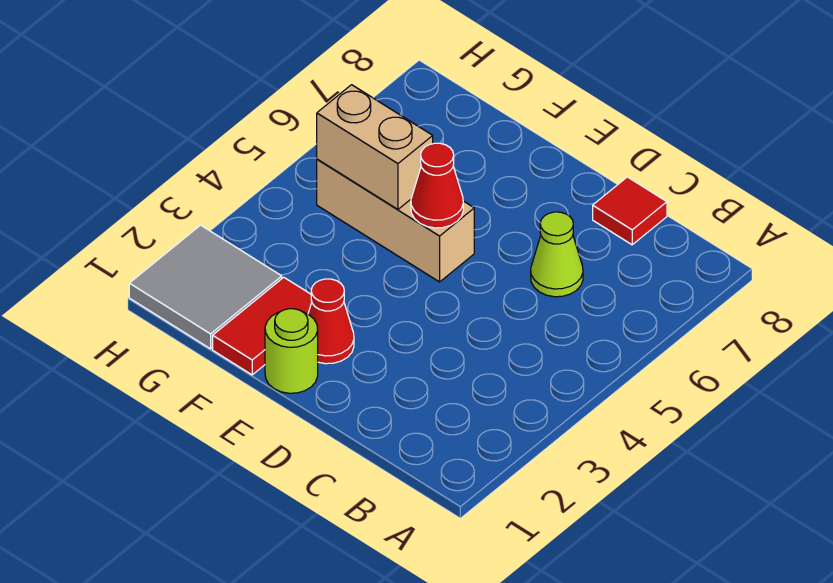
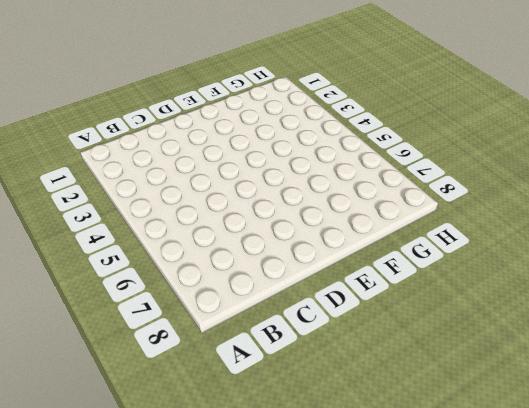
none -> lime cone C6 level 1
none -> red tile C8 level 1

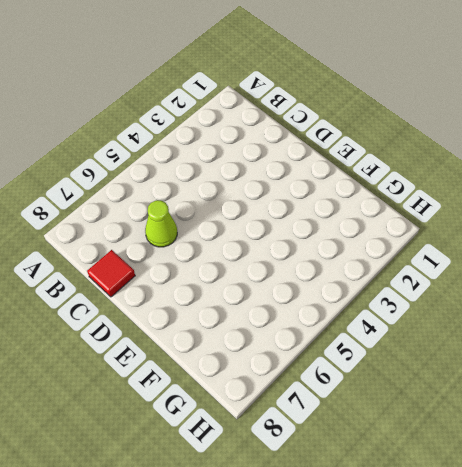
none -> lime round brick E1 level 1
none -> red cone E2 level 1

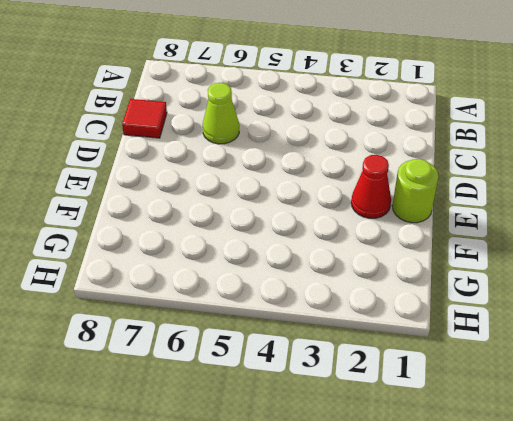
none -> tan brick E5:G5 level 1
none -> red tile F1:F2 level 1

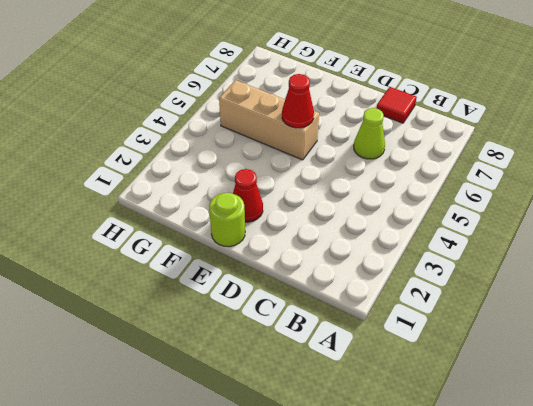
none -> red tile F1:F2 level 1
none -> grey tile G1:H2 level 1

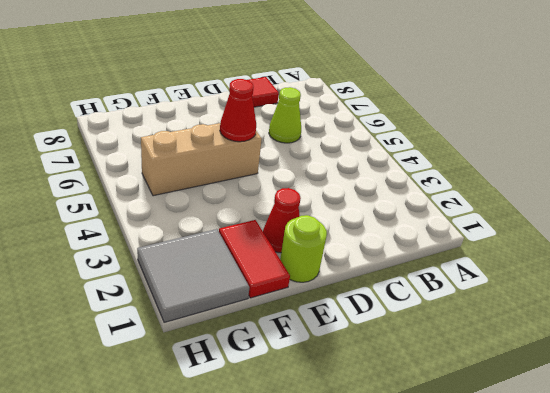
none -> tan brick F5:G5 level 2

